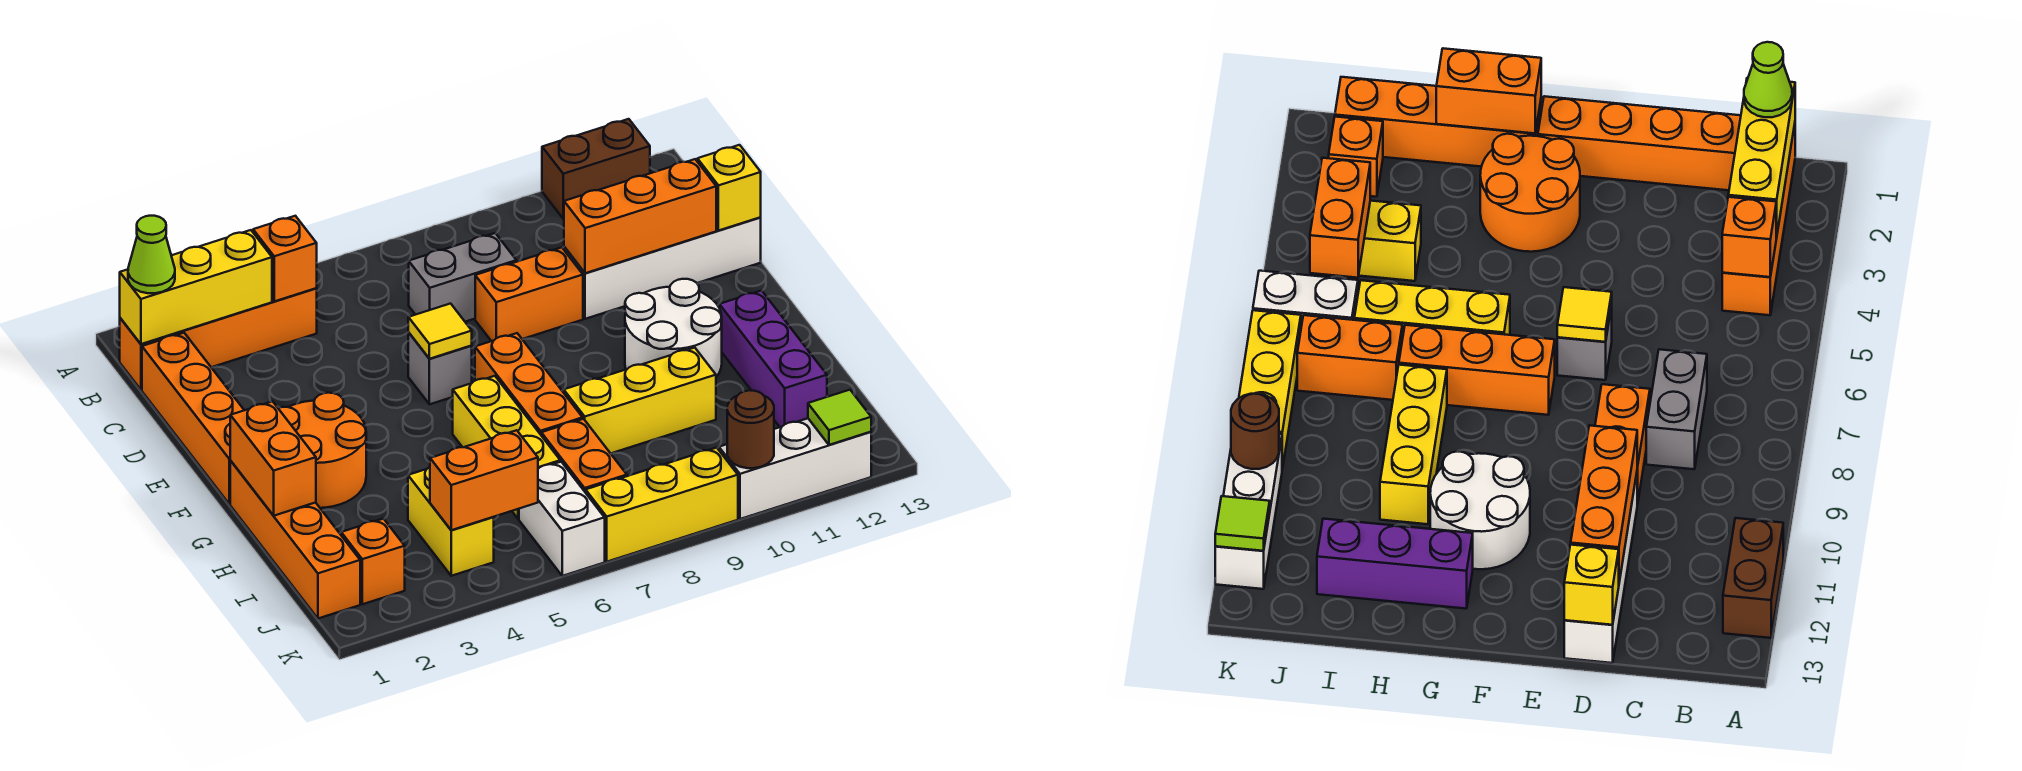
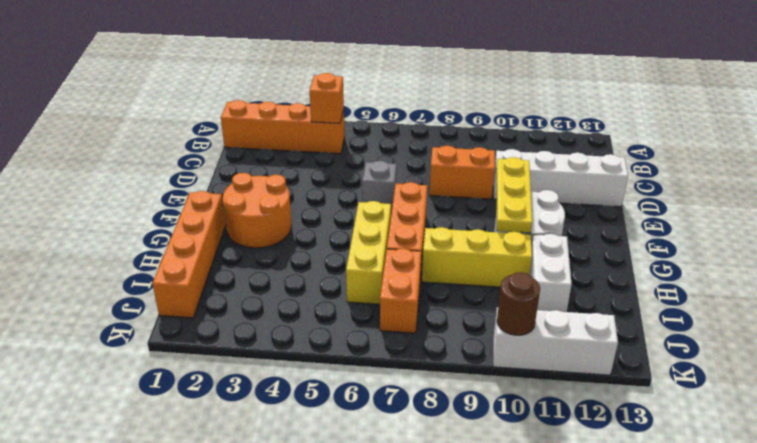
yellow plate E10:G10 level 2 -> none
white brick H11:I11 level 1 -> white brick J6:K6 level 1
none -> brown brick A11:A12 level 1
none -> orange brick C1:F1 level 1
none -> grey brick C7:C8 level 1
none -> purple brick G12:I12 level 1

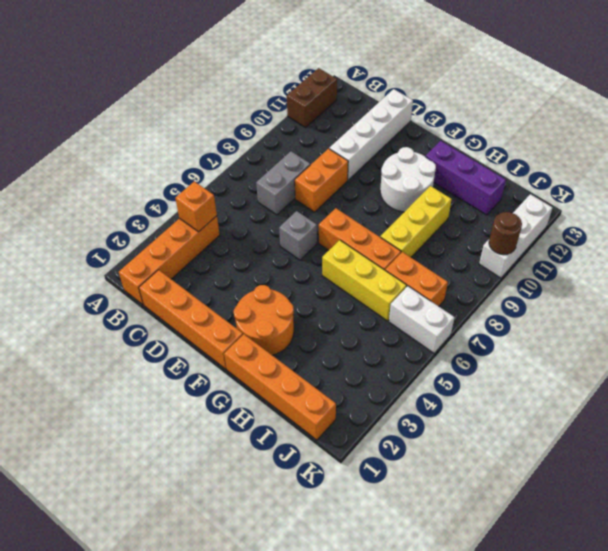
none -> yellow brick I4:J4 level 1
none -> orange brick J2 level 1
none -> yellow brick K7:K9 level 1
none -> yellow brick B1:B3 level 2

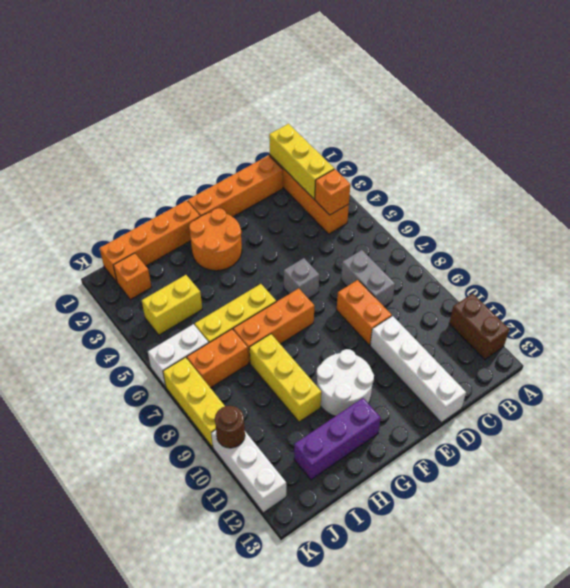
none -> orange brick D10:D12 level 2
none -> yellow brick D13 level 2
none -> yellow tile E6 level 2
none -> orange brick G1:H1 level 2

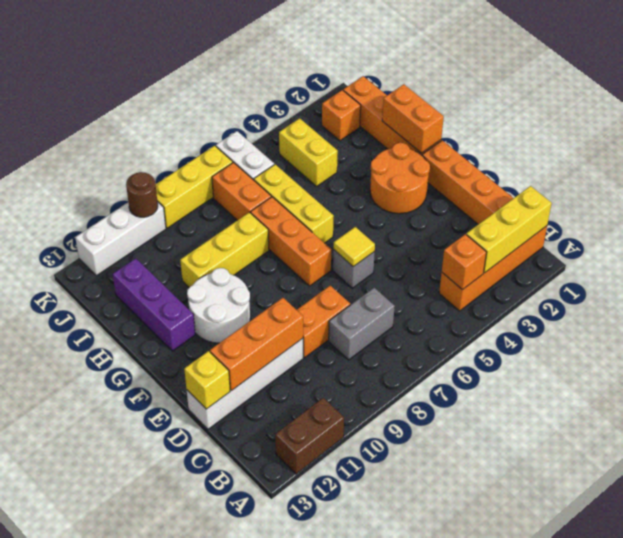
none -> orange brick J4:J5 level 2
none -> lime tile K12 level 2
none -> lime cone B1 level 3

